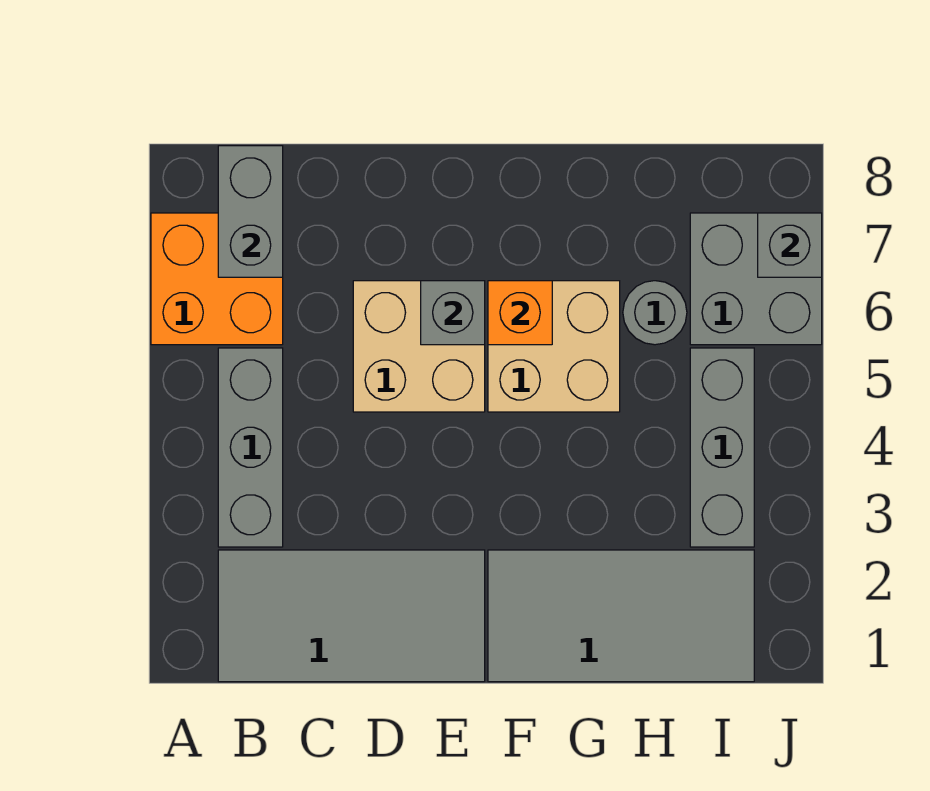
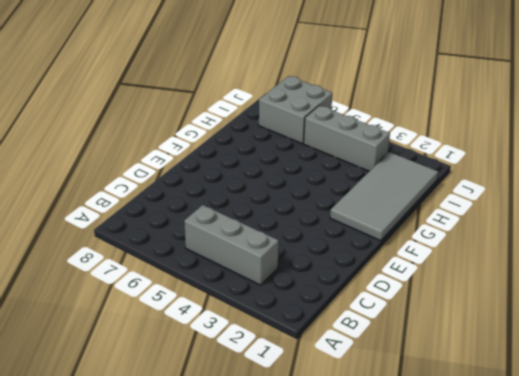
none -> orange brick A6:B7 level 1
none -> grey tile B1:E2 level 1
none -> tan brick D5:E6 level 1

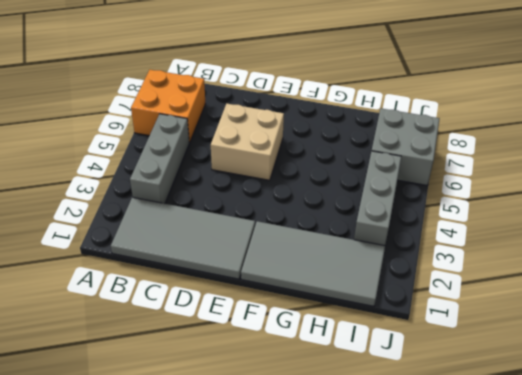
none -> tan brick F5:G6 level 1
none -> grey round brick H6 level 1
none -> grey brick B7:B8 level 2

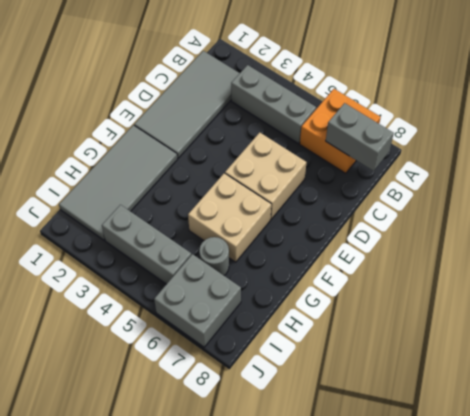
none -> grey brick E6 level 2
none -> orange brick F6 level 2
none -> grey brick J7 level 2

